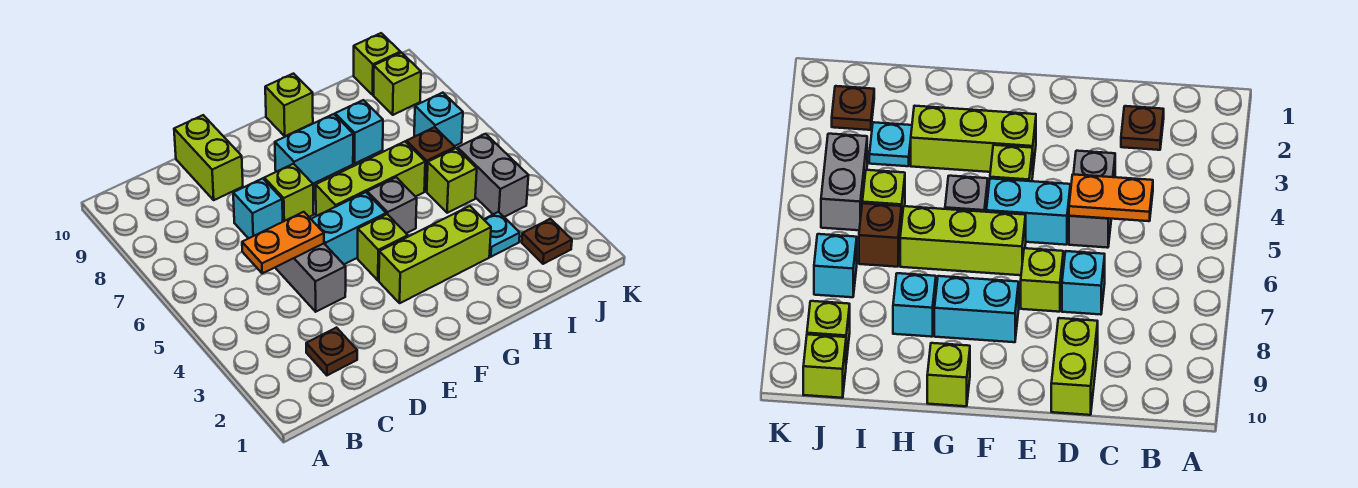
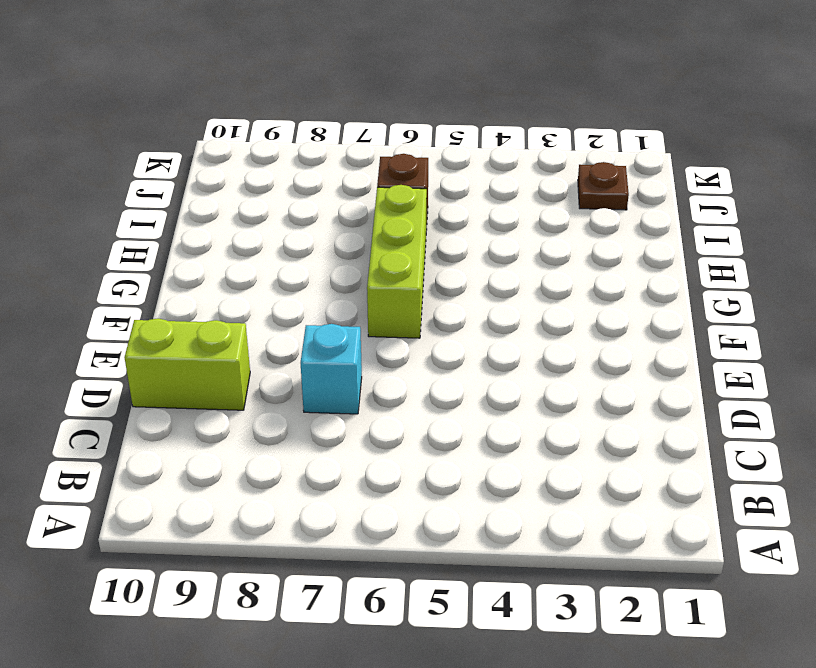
none -> brown plate C2 level 1
none -> grey brick D4:D5 level 1
none -> cyan brick E5:F5 level 1

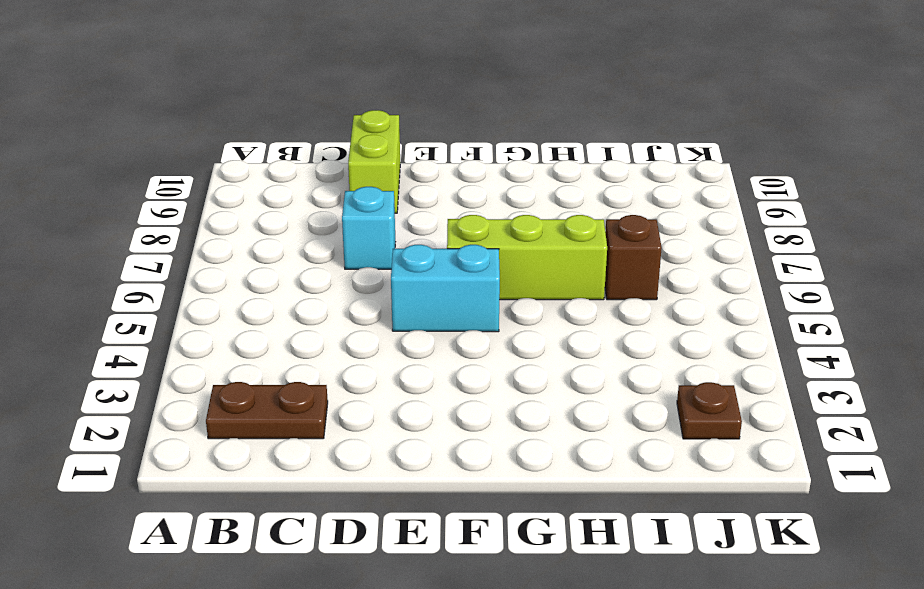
brown plate B2:C2 level 1 -> brown plate C2 level 1
none -> grey brick D4:D5 level 1
none -> lime brick E7 level 1
none -> lime brick F3:H3 level 1

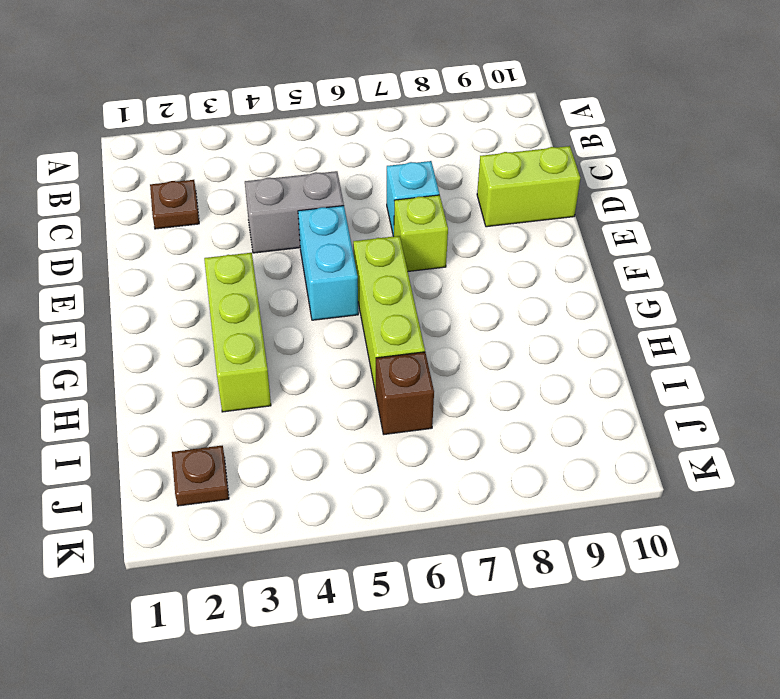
none -> lime brick F4 level 1
none -> cyan brick F8:G8 level 1
none -> grey brick G5 level 1

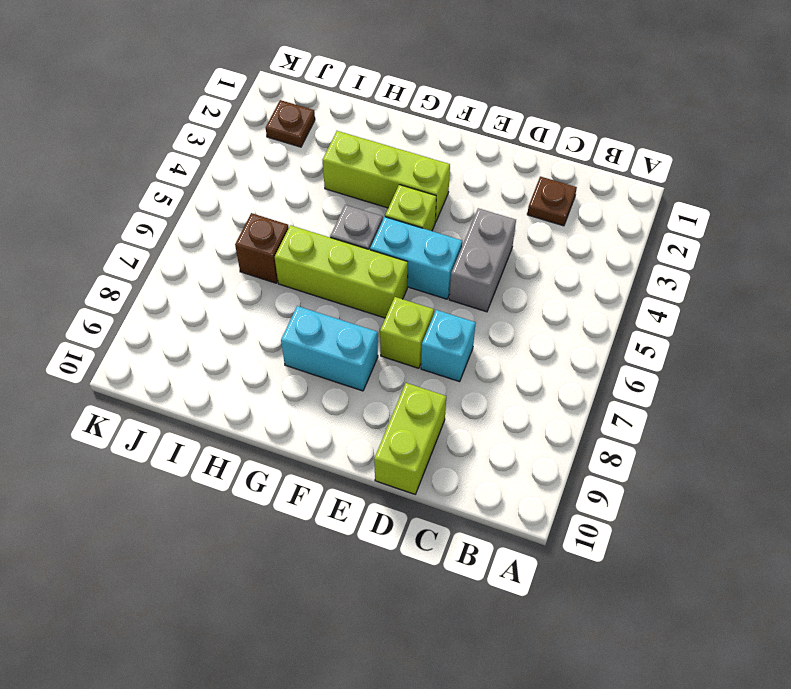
none -> lime brick G10 level 1
none -> cyan brick H8 level 1
none -> cyan plate I3 level 1

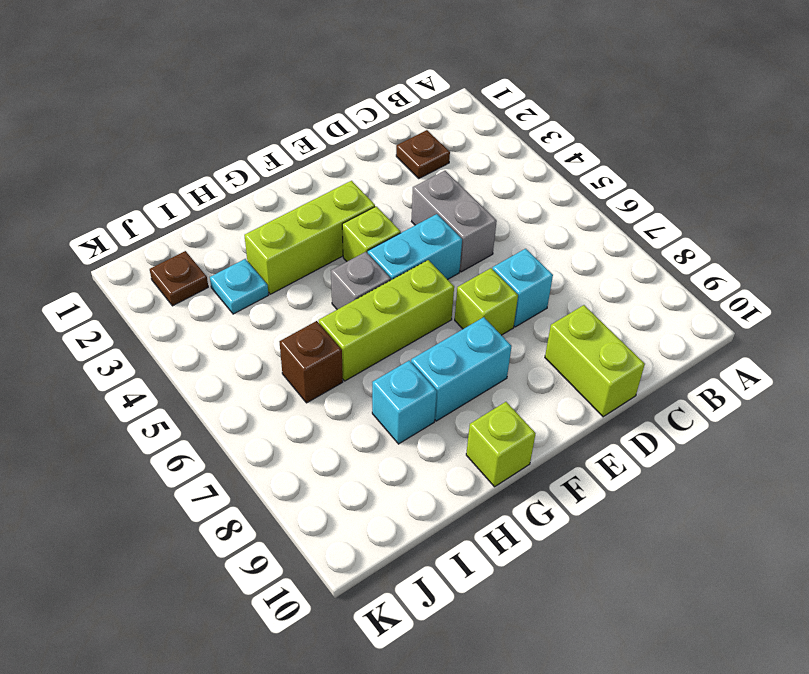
none -> lime brick I5 level 1
none -> grey brick J4:J5 level 1
none -> cyan brick J7 level 1

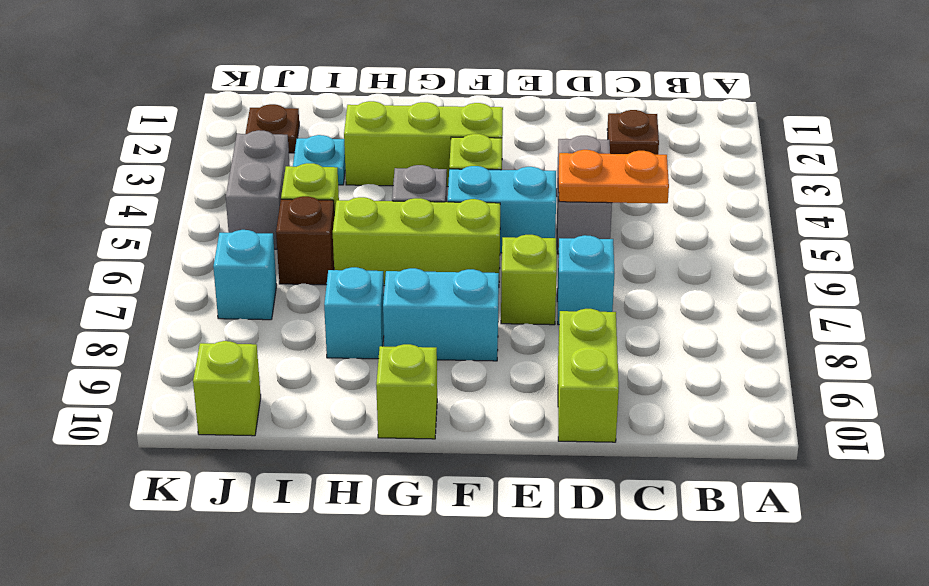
none -> lime brick J9 level 1

